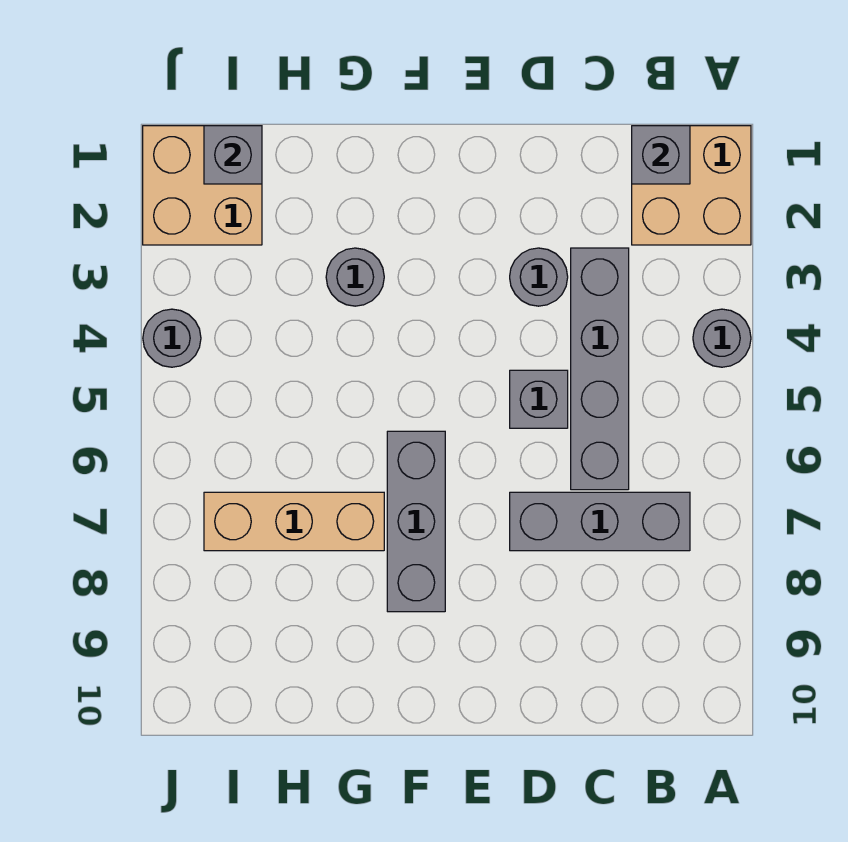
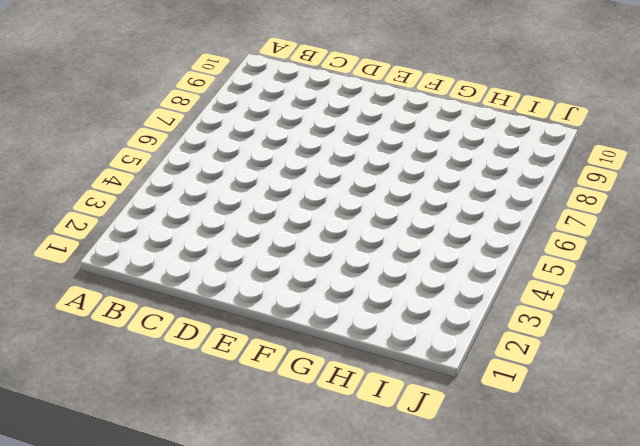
none -> tan brick A1:B2 level 1
none -> grey round brick A4 level 1
none -> grey brick B7:D7 level 1

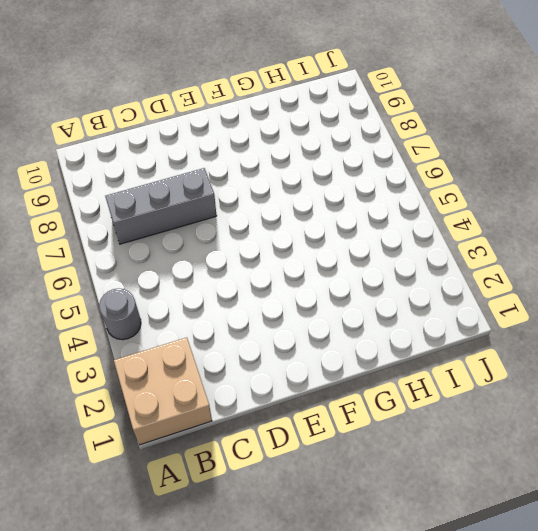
none -> grey brick C3:C6 level 1
none -> grey round brick D3 level 1
none -> grey brick D5 level 1

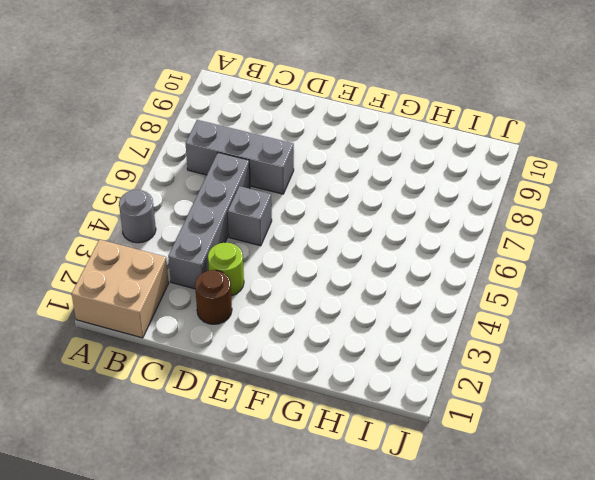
brown round brick D2 level 1 -> none
lime round brick D3 level 1 -> grey round brick D3 level 1
none -> grey brick F6:F8 level 1
none -> grey round brick G3 level 1
none -> tan brick G7:I7 level 1

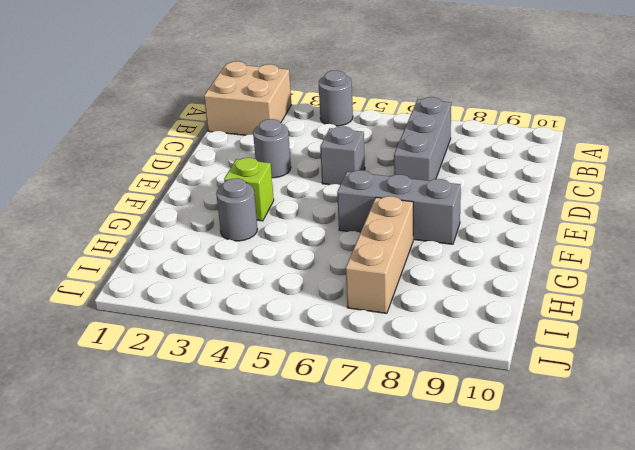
lime brick F3 level 1 -> none
none -> grey brick C3:C6 level 1
none -> tan brick I1:J2 level 1
none -> grey round brick J4 level 1

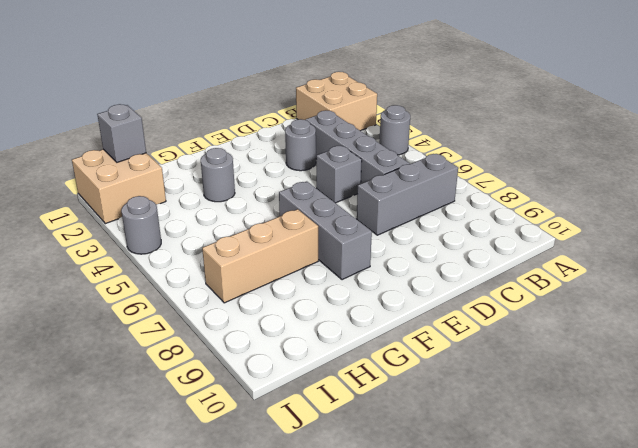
none -> grey brick B1 level 2

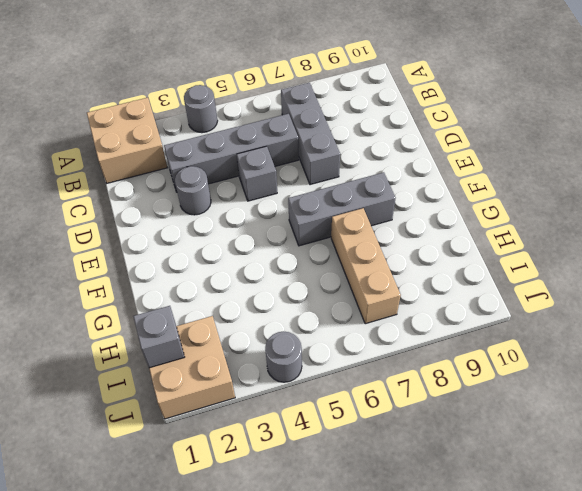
none -> grey round brick G3 level 1
none -> grey brick B1 level 2

